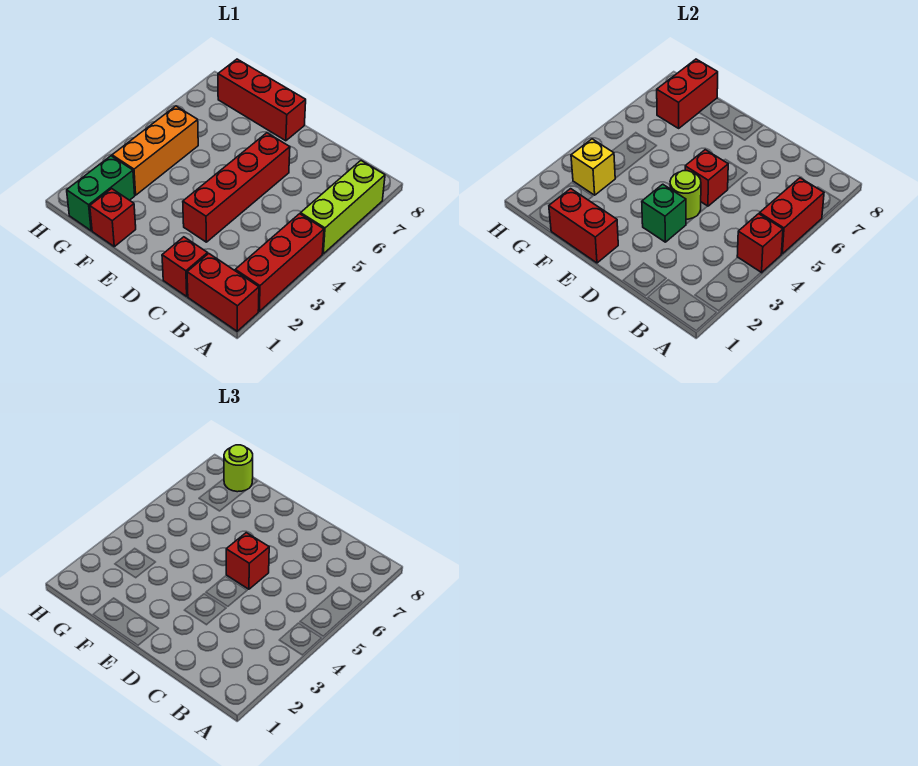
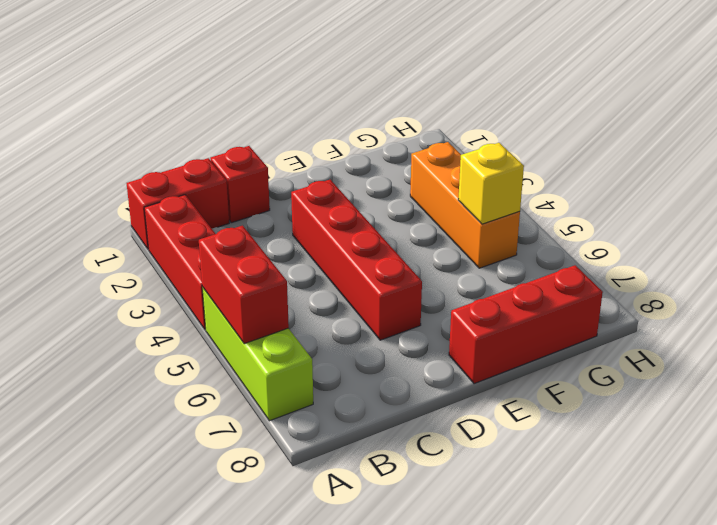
yellow brick G5 level 2 -> yellow brick G3 level 2
none -> red brick F1 level 1
none -> green brick G1:G2 level 1
none -> red brick A4 level 2

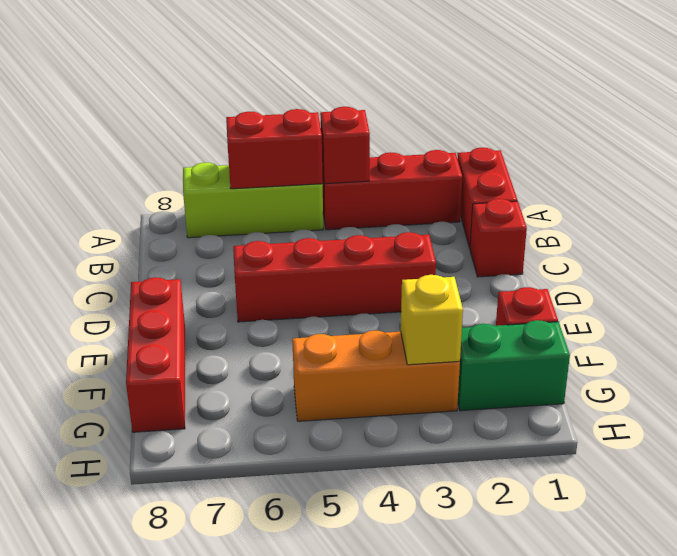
none -> green brick D3 level 2
none -> lime round brick D4 level 2
none -> red brick D5 level 2

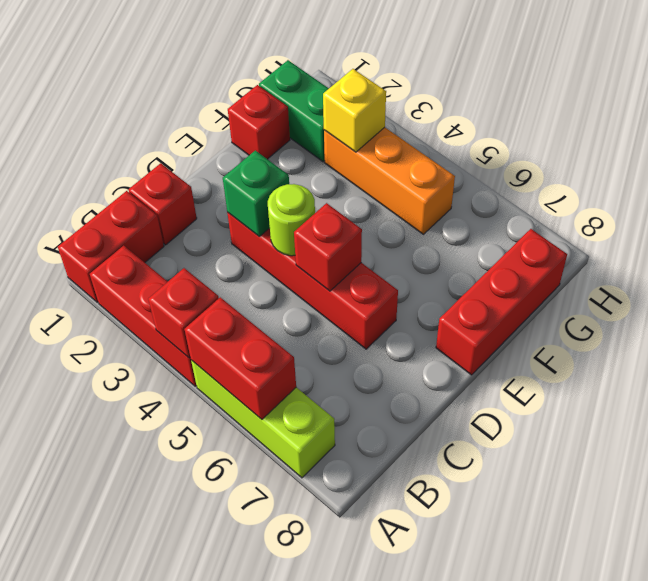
none -> red brick E1:F1 level 2
none -> red brick G7:G8 level 2
none -> red brick D5 level 3

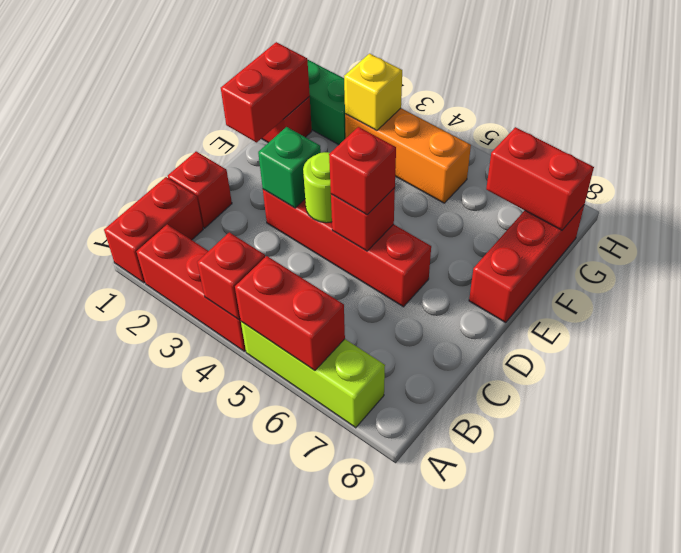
none -> lime round brick G8 level 3

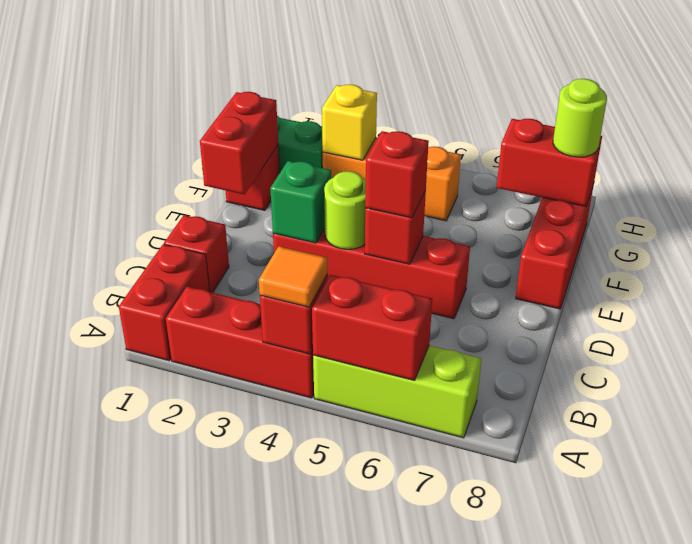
orange tile A4 level 3 -> none

